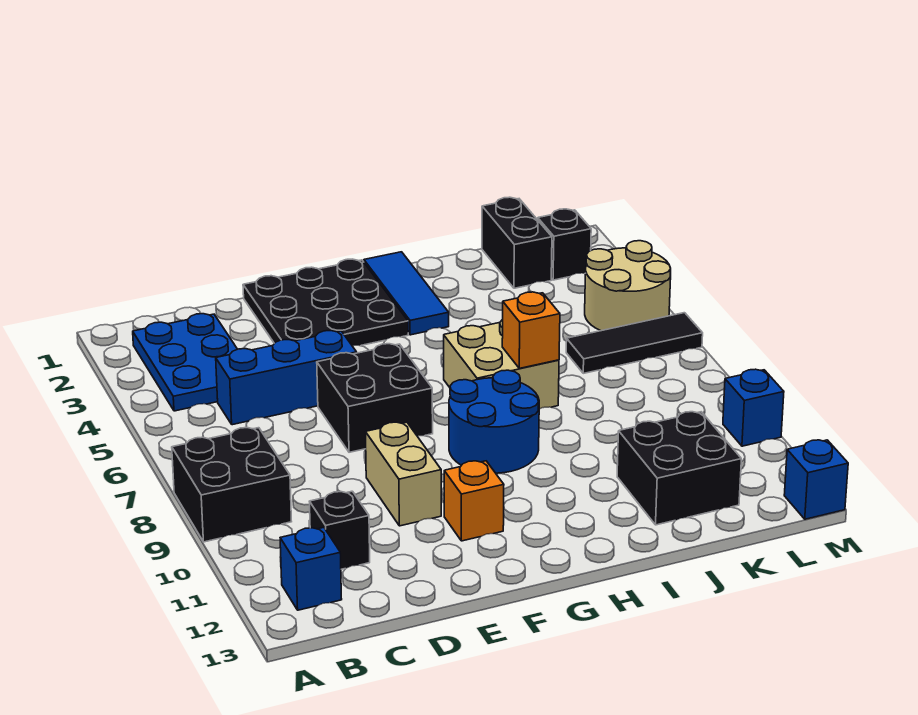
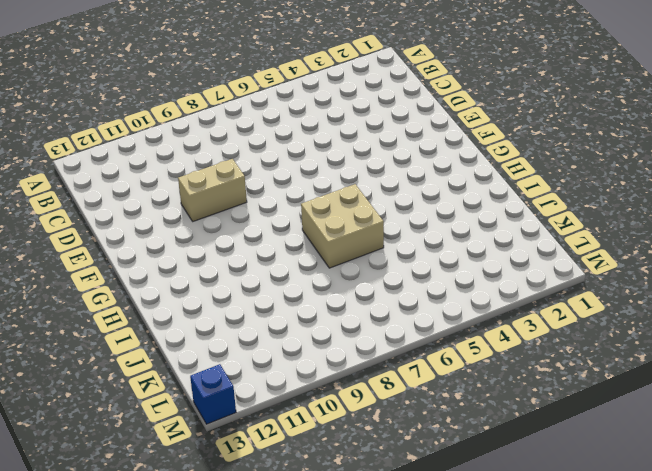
none -> black brick A8:B9 level 1
none -> blue plate B2:C4 level 1
none -> blue brick B12 level 1

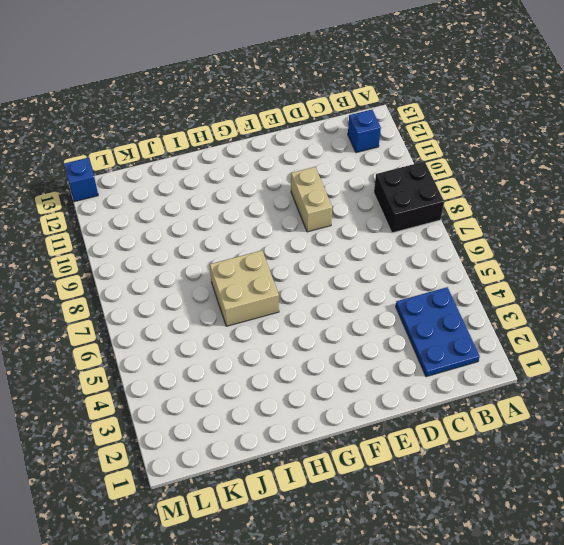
none -> blue brick C5:E5 level 1
none -> black brick C11 level 1
none -> black plate E1:G3 level 1

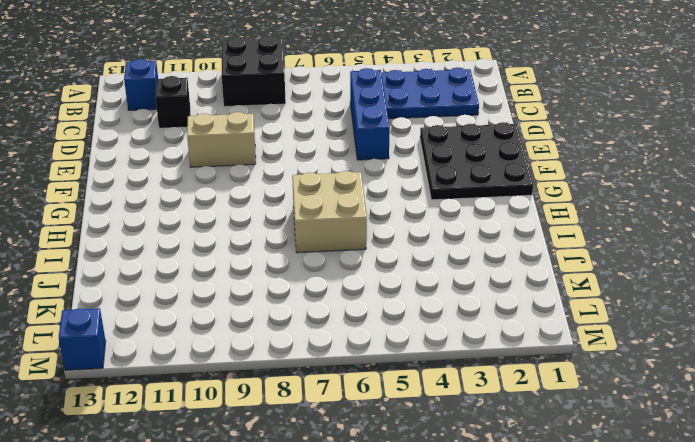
none -> black brick E6:F7 level 1
none -> orange brick F11 level 1
none -> blue round brick G8:H9 level 1

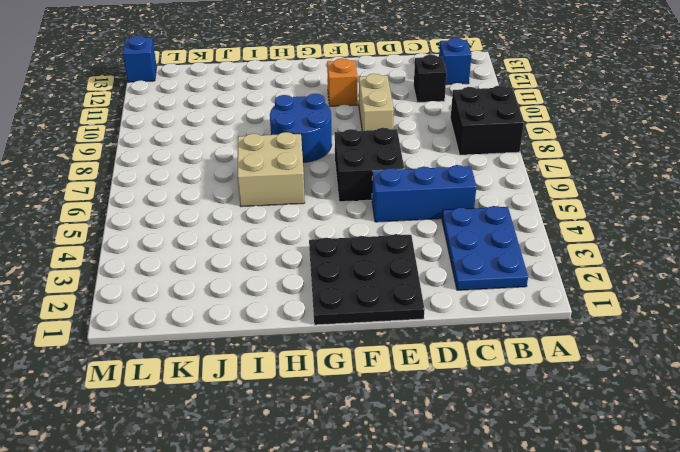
none -> blue tile H1:H3 level 1
none -> black brick J11:K12 level 1
none -> black brick K1:K2 level 1

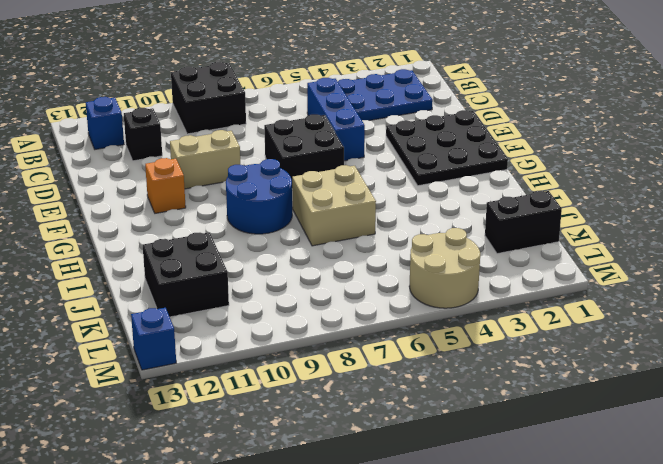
none -> blue tile H1:H3 level 1
none -> black tile K6:M6 level 1
none -> black brick L2 level 1

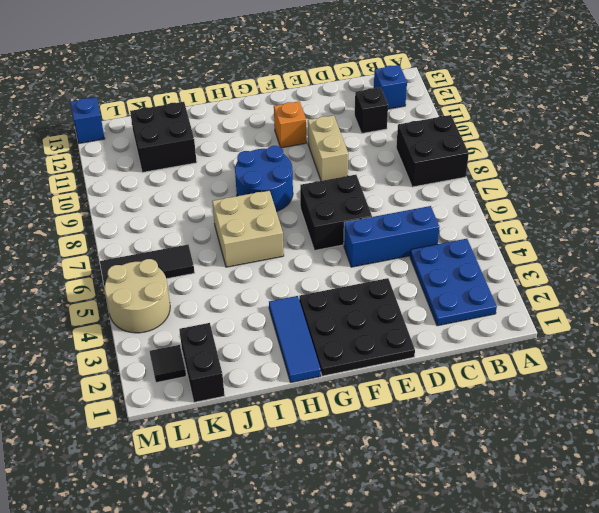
black tile L2 level 1 -> black brick L2 level 1
none -> blue brick M10 level 1
none -> orange brick I7 level 2

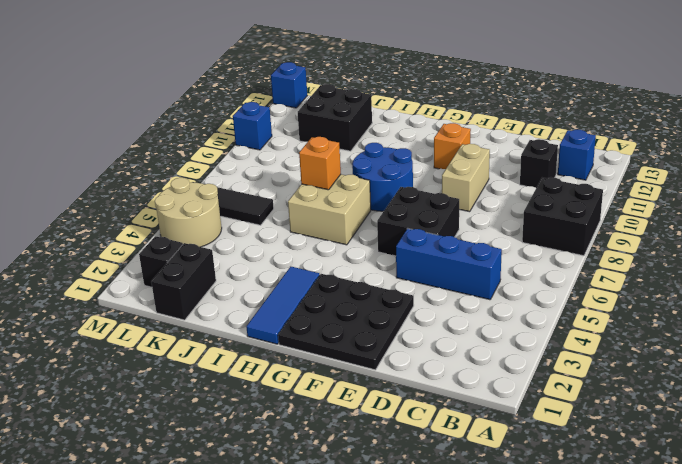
none -> blue plate B2:C4 level 1

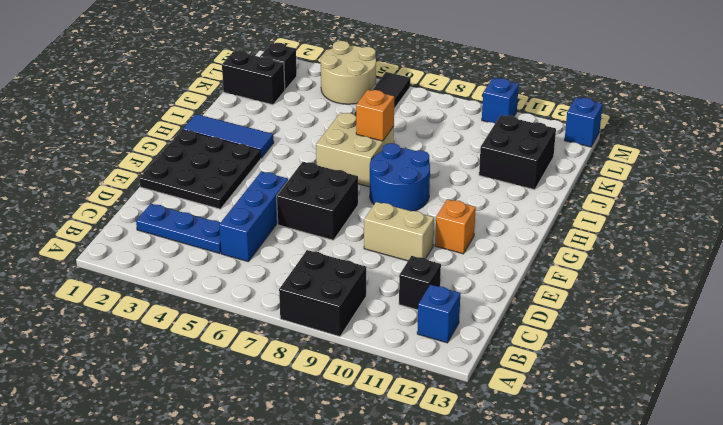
blue plate C2:C4 level 1 -> blue plate B2:C4 level 1

